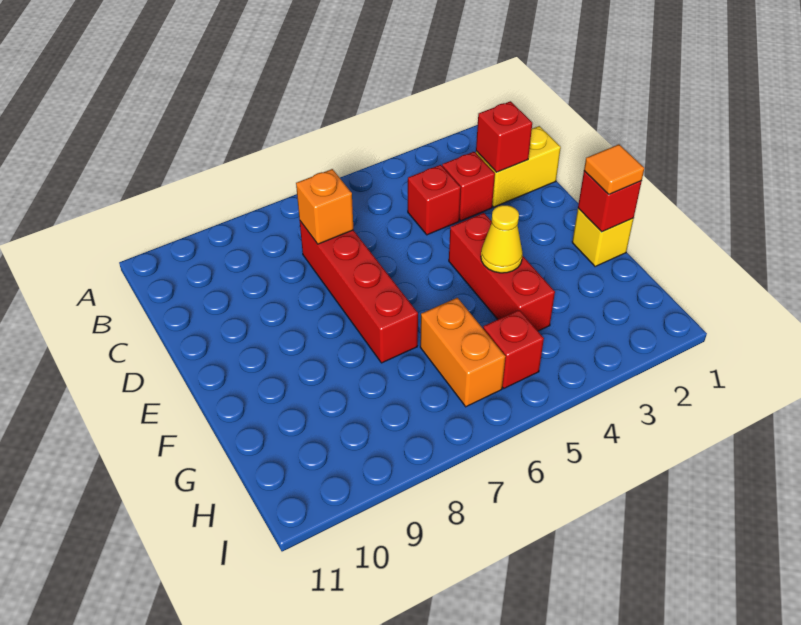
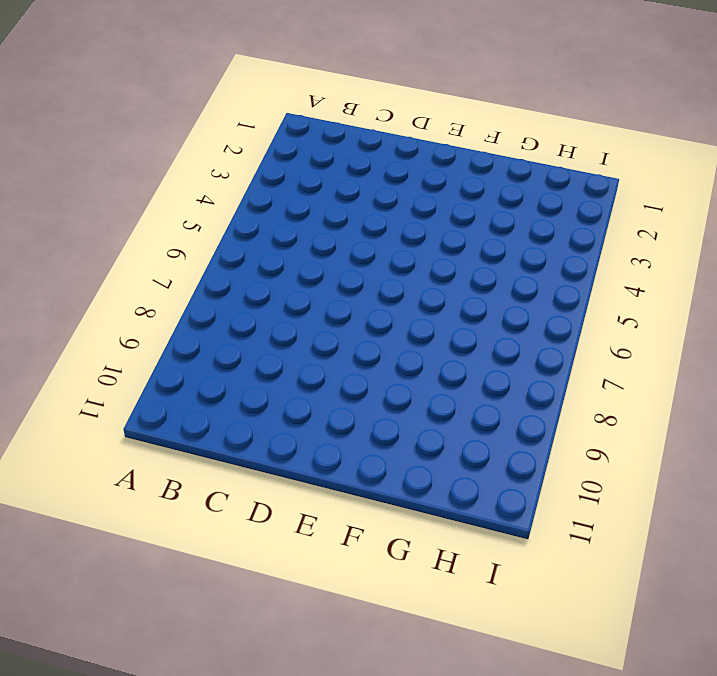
none -> yellow brick C1:C2 level 1
none -> red brick C3 level 1
none -> red brick C4 level 1

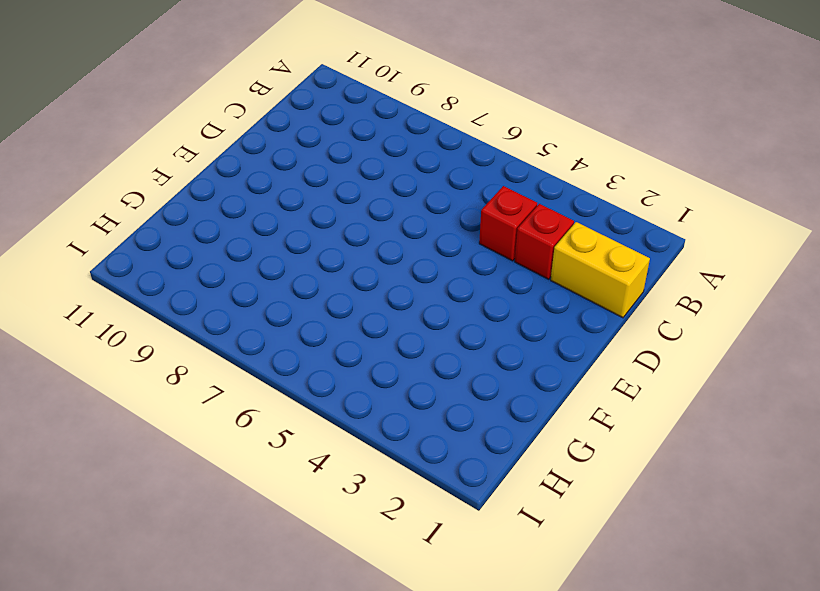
none -> red brick C7:F7 level 1
none -> red brick E4:G4 level 1
none -> yellow brick F1 level 1

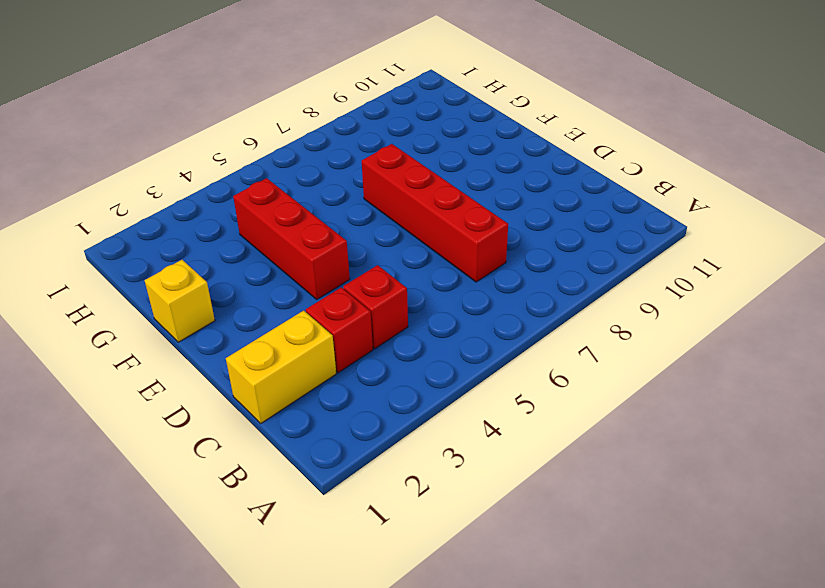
none -> orange brick G6:H6 level 1
none -> red brick H5 level 1
none -> red brick C2 level 2

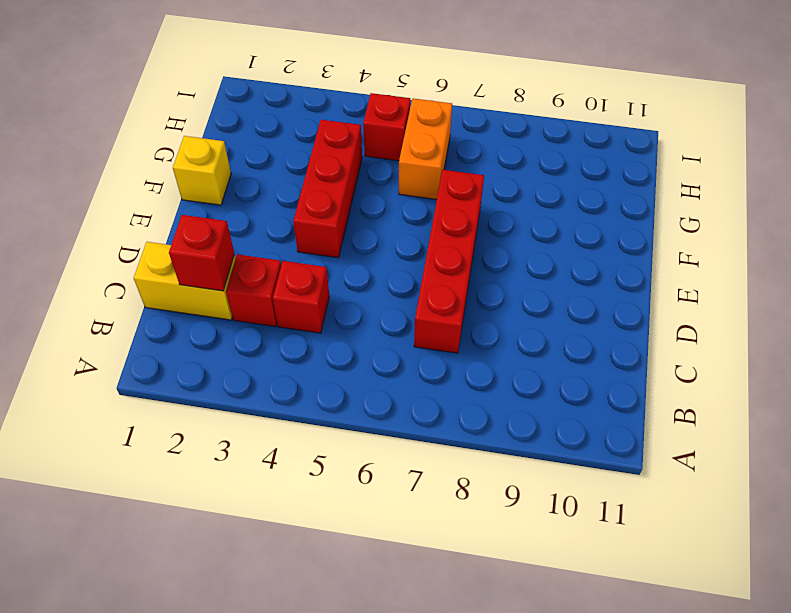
none -> orange brick C7 level 2
none -> red brick F1 level 2
none -> yellow cone F4 level 2

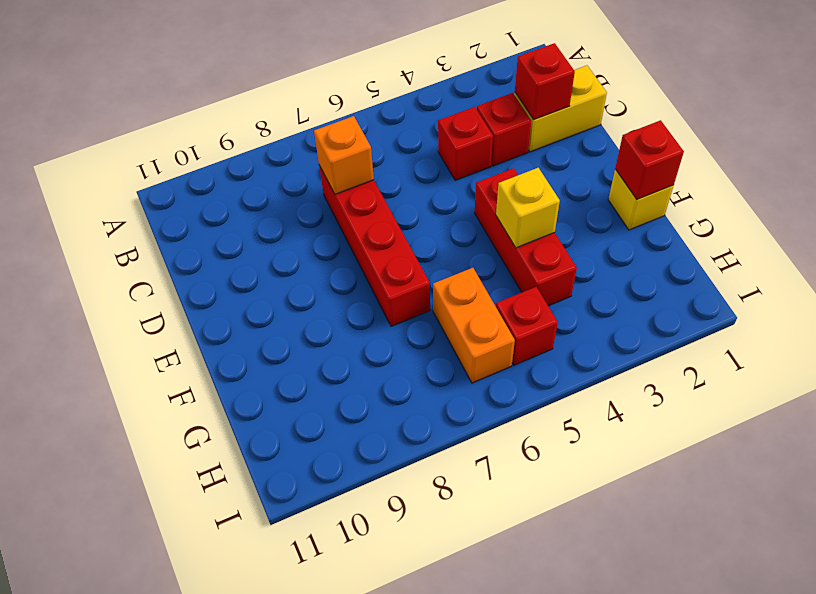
yellow brick F4 level 2 -> yellow cone F4 level 2
none -> orange tile F1 level 3

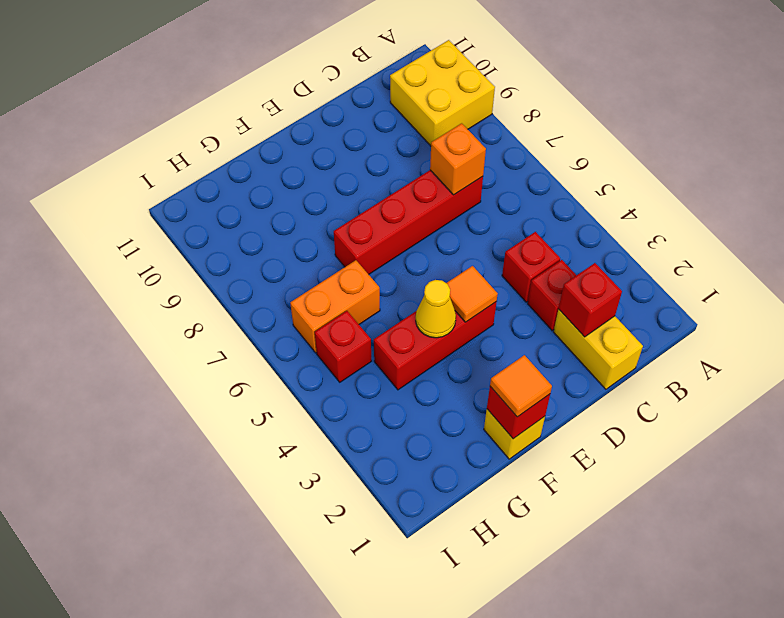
yellow brick A9:B10 level 1 -> none
orange tile E4 level 2 -> none

